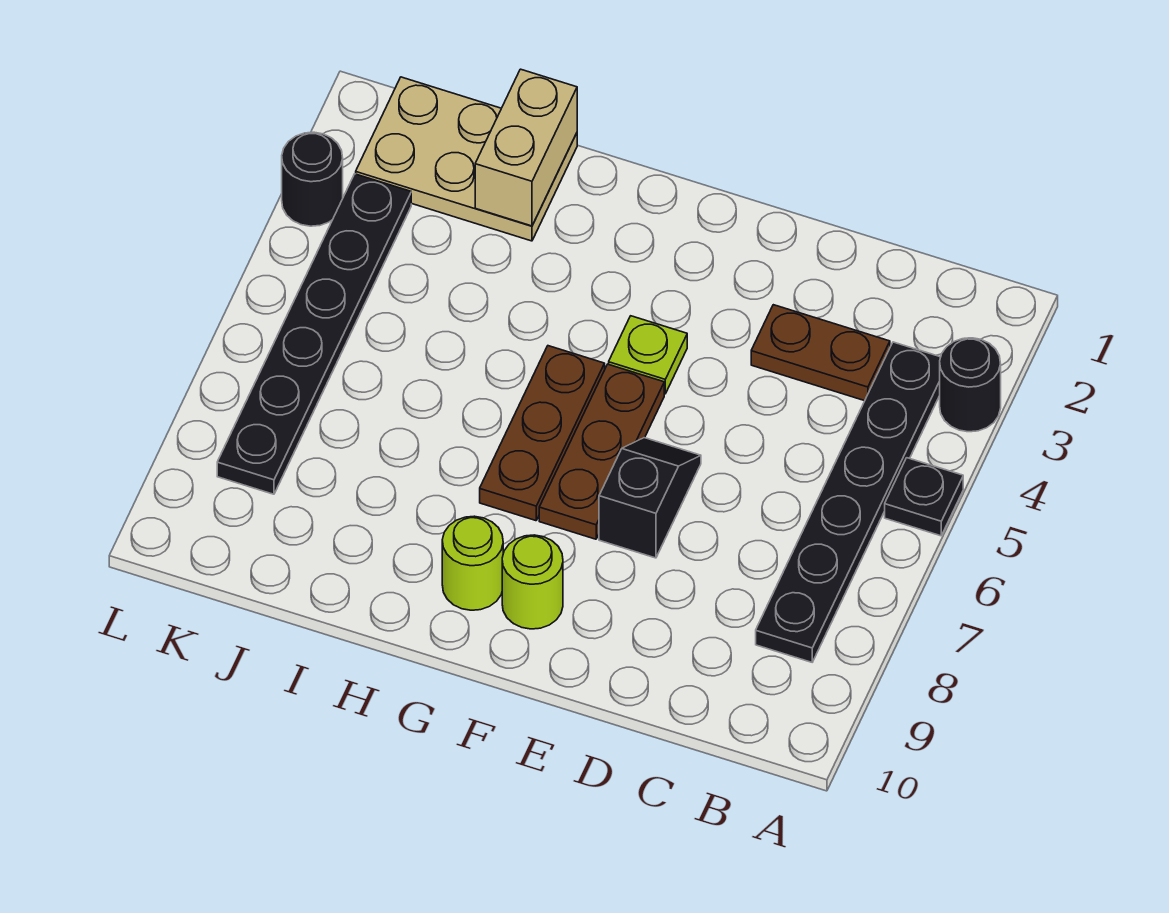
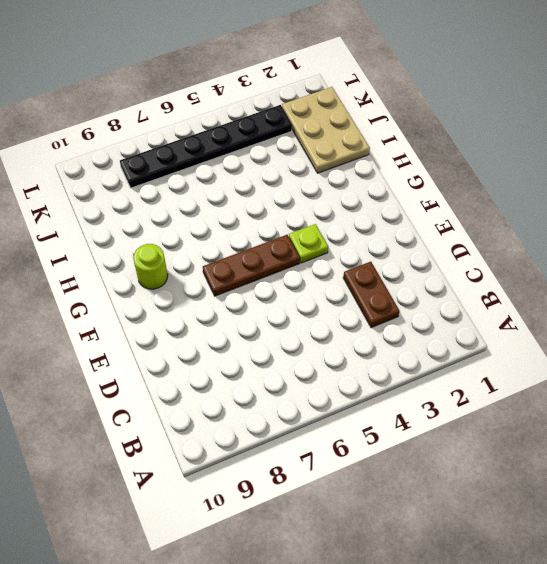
none -> black round brick A3 level 1
none -> black plate A5 level 1
none -> black plate B3:B8 level 1

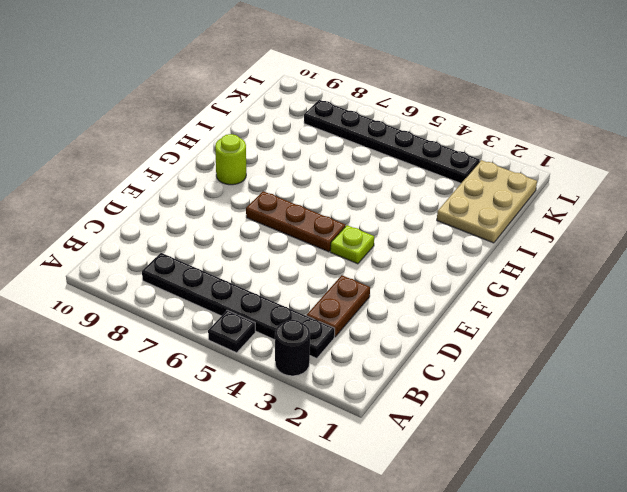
none -> black slope E6:E7 level 1 top 7
none -> lime round brick F9 level 1
none -> brown plate G5:G7 level 1

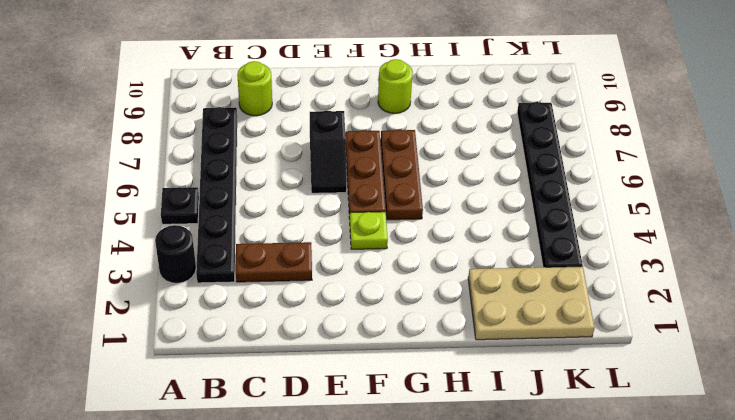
lime round brick C9 level 1 -> lime round brick F9 level 1
none -> black round brick L3 level 1
none -> tan brick I1:I2 level 2

